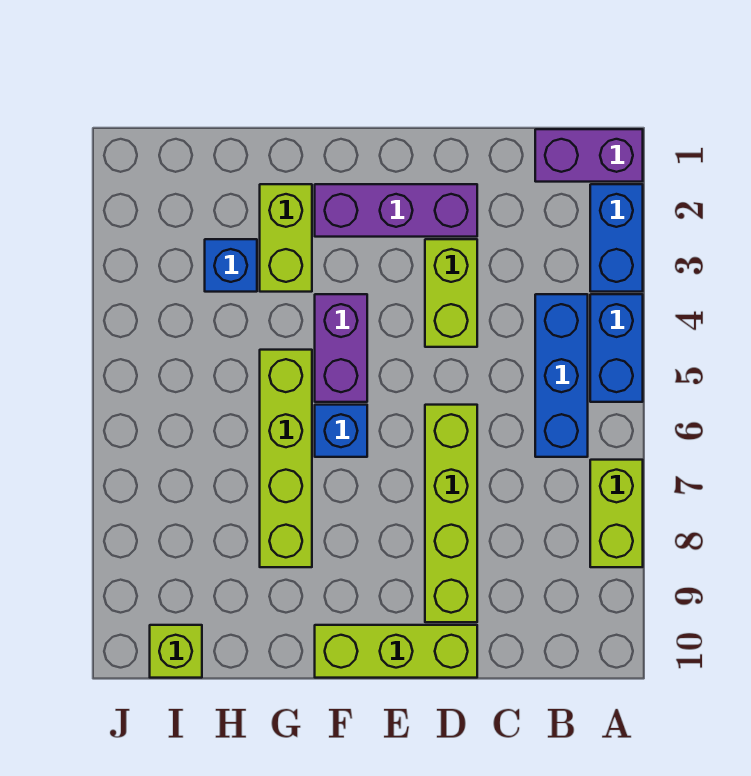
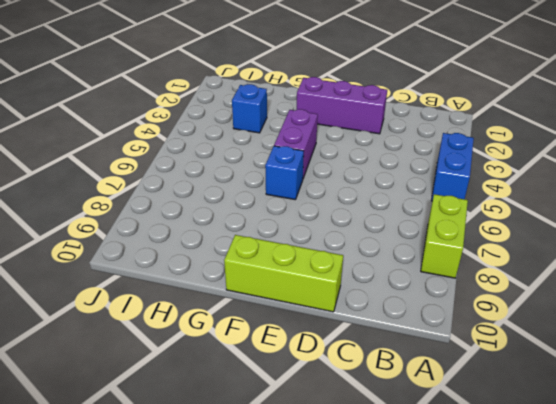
none -> purple brick A1:B1 level 1
none -> blue brick A2:A3 level 1
none -> blue brick B4:B6 level 1

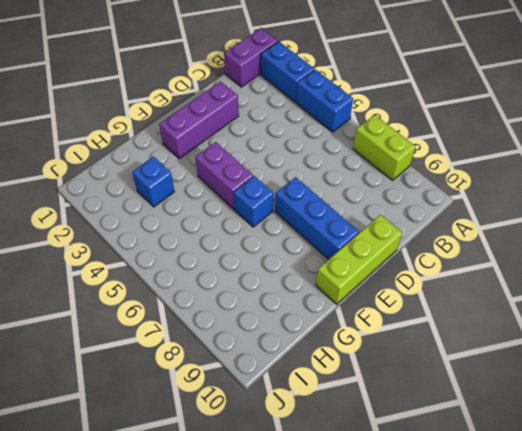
blue brick E7:E9 level 1 -> blue brick B4:B6 level 1
none -> lime brick D3:D4 level 1
none -> lime brick D6:D9 level 1
none -> lime brick G2:G3 level 1

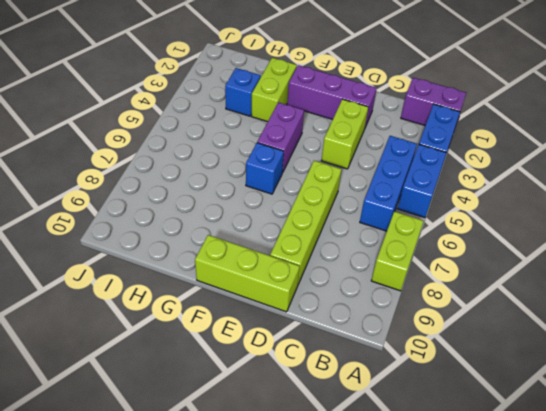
none -> lime brick G5:G8 level 1
none -> lime brick I10 level 1

